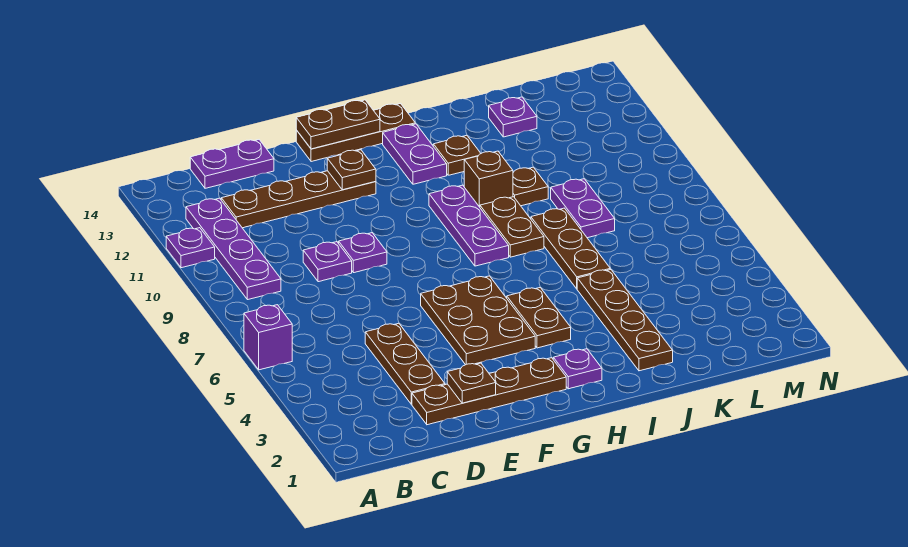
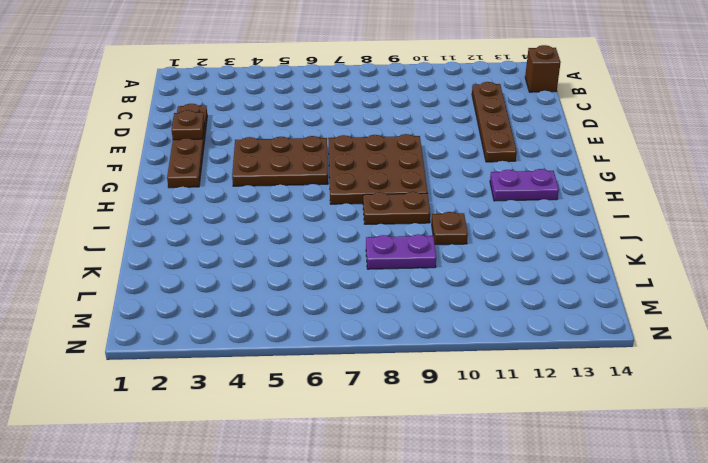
brown brick B14 level 1 -> brown brick I10 level 1
brown plate F7:H9 level 1 -> purple plate H8:H10 level 1
none -> purple brick A6 level 1
none -> purple plate A11 level 1
none -> purple plate B9:B12 level 1

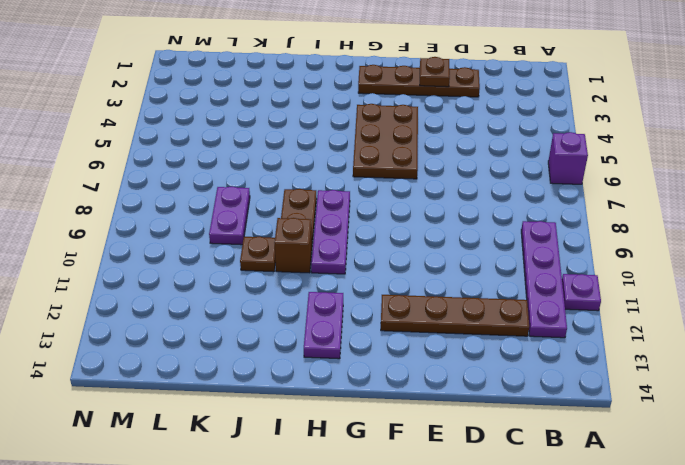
none -> purple plate C14:D14 level 1
none -> brown plate D3:D5 level 1
none -> purple plate D9 level 1

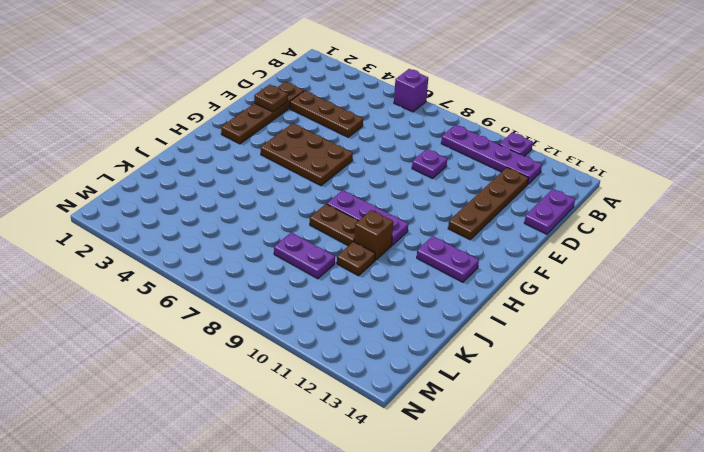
none -> purple plate E9 level 1
none -> brown plate F14:H14 level 1
none -> purple plate H2 level 1

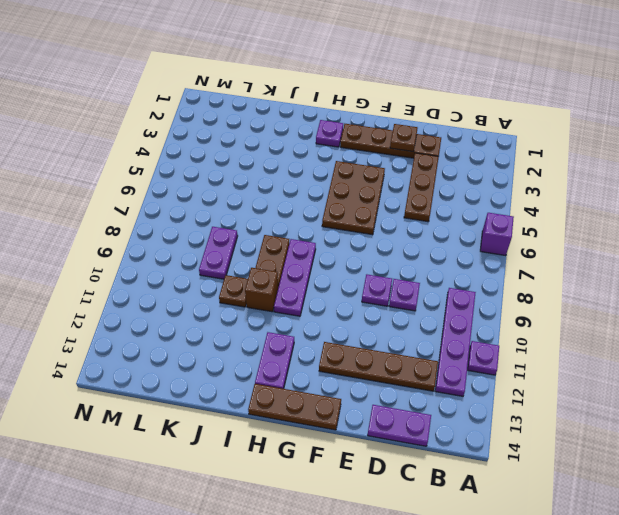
none -> brown plate H4:H5 level 1
none -> brown plate I12 level 1
none -> brown plate J2:J5 level 1

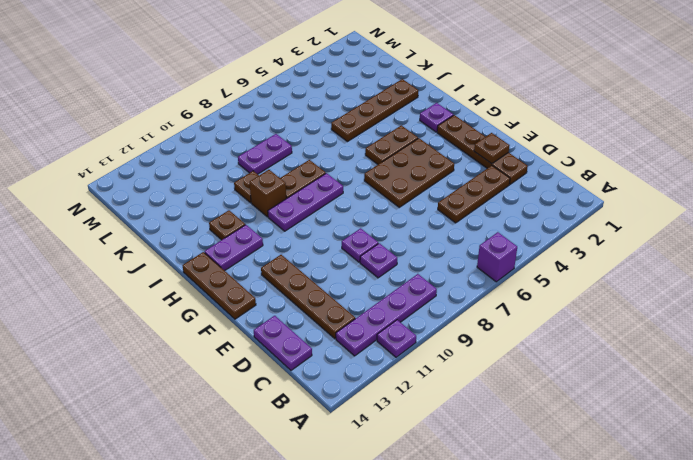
none -> brown plate J6:J8 level 1
none -> purple plate K13 level 1
none -> brown plate F12 level 2

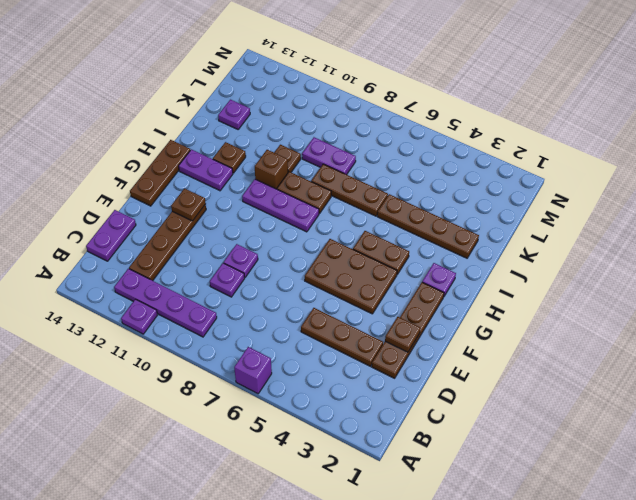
none -> brown plate F14:G14 level 2

